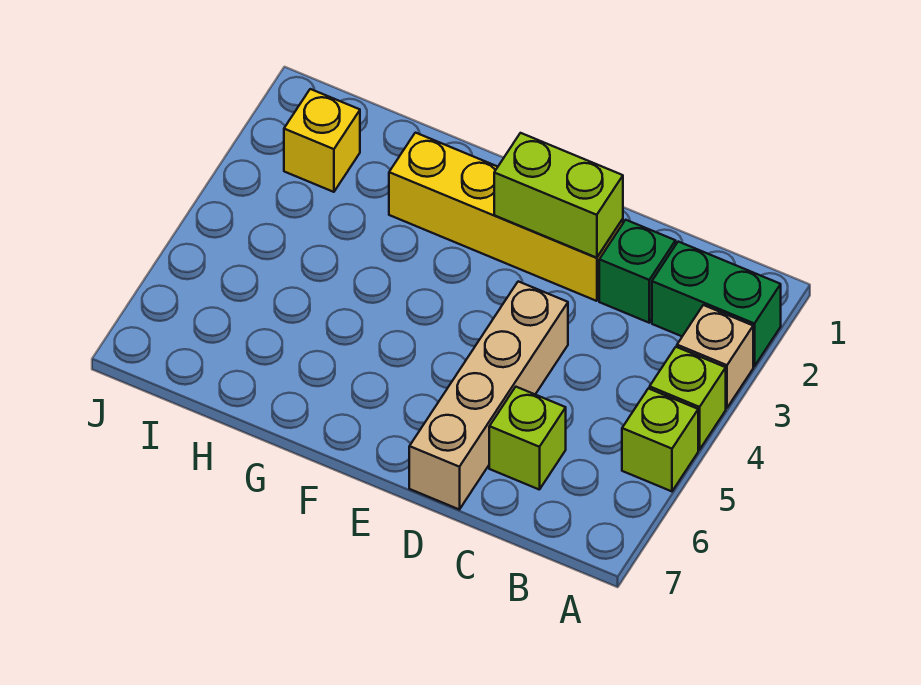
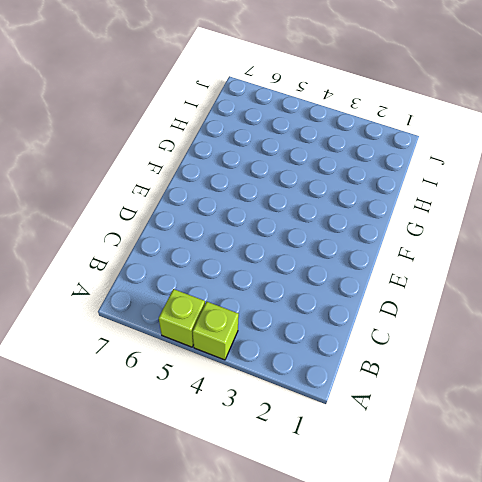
none -> green brick A2:B2 level 1
none -> tan brick A3 level 1

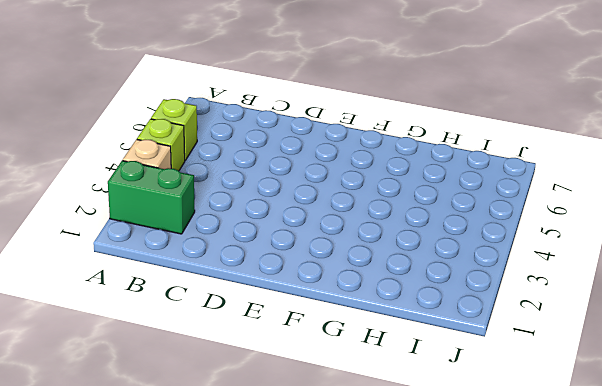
none -> green brick C2 level 1
none -> lime brick C6 level 1

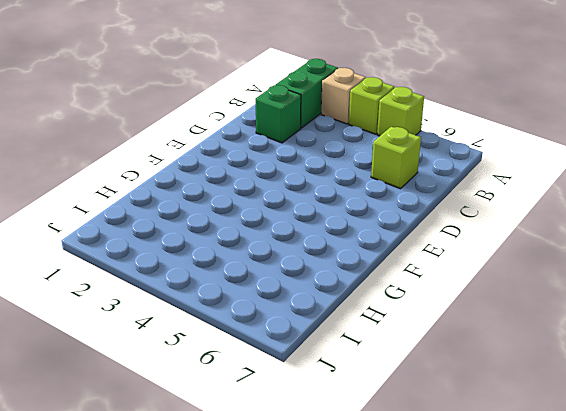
none -> yellow brick D2:G2 level 1
none -> tan brick D4:D7 level 1

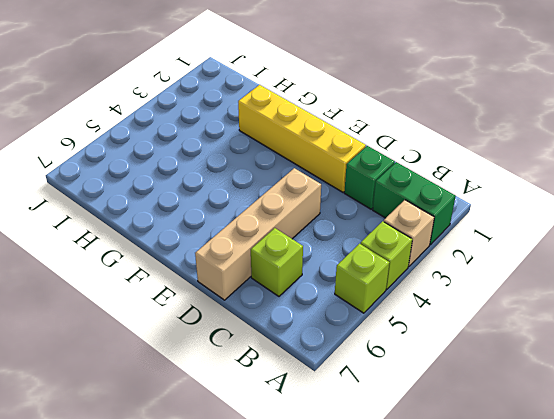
none -> yellow brick I2 level 1
none -> lime brick D2:E2 level 2

